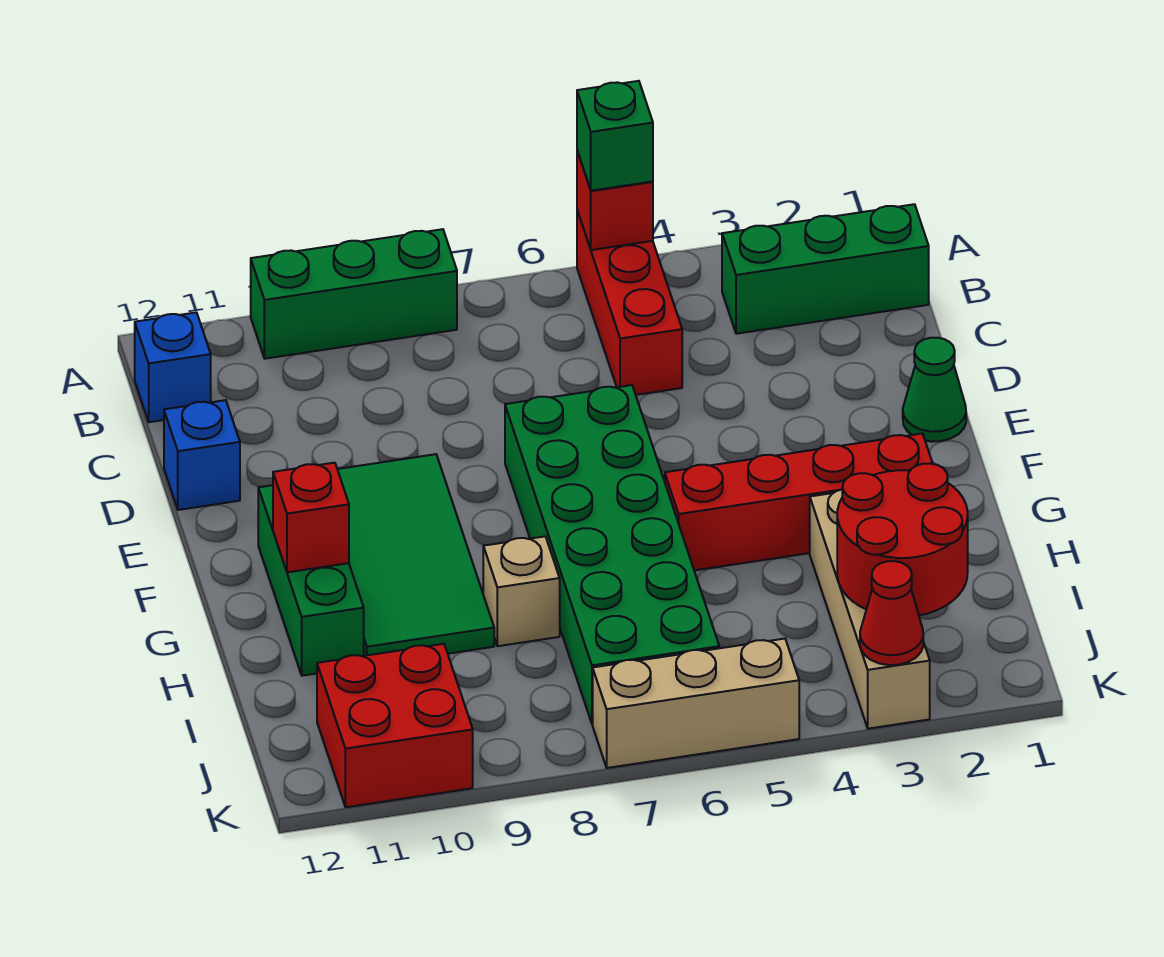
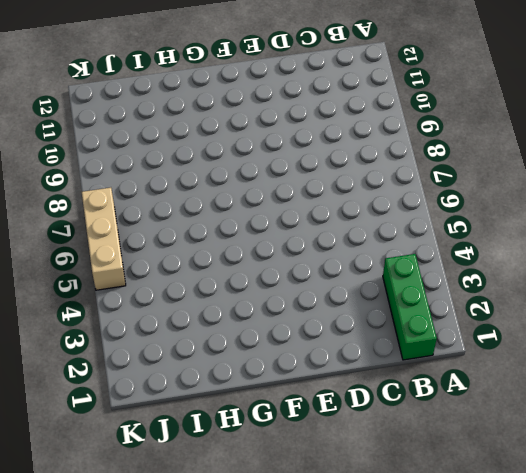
none -> red brick A5:C5 level 1
none -> green brick A8:A10 level 1
none -> blue brick B12 level 1

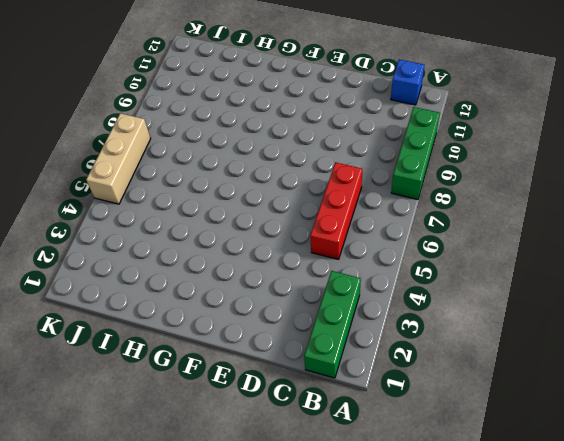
red brick C5:C7 level 1 -> red brick A5:C5 level 1
none -> blue brick D12 level 1
none -> green cone E1 level 1
none -> green brick E6:J7 level 1

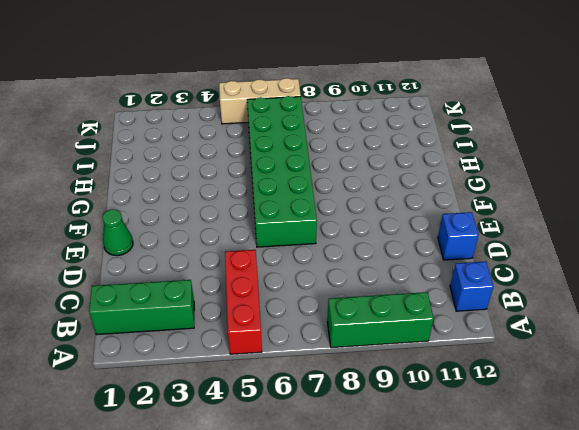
none -> green tile E9:H10 level 1
none -> green brick F11:H11 level 1
none -> red brick G2:G5 level 1

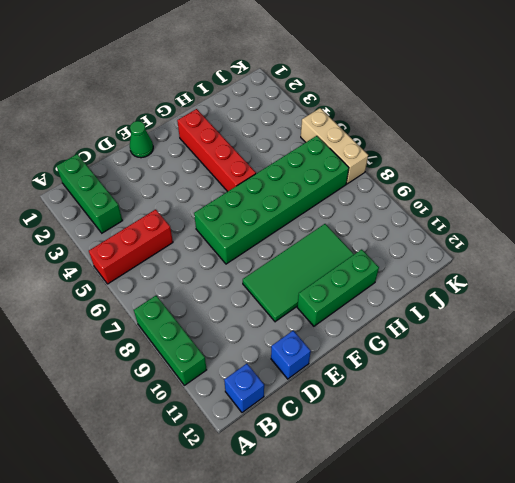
none -> tan brick H3:K3 level 1
none -> tan brick H8 level 1
none -> red brick J10:K11 level 1

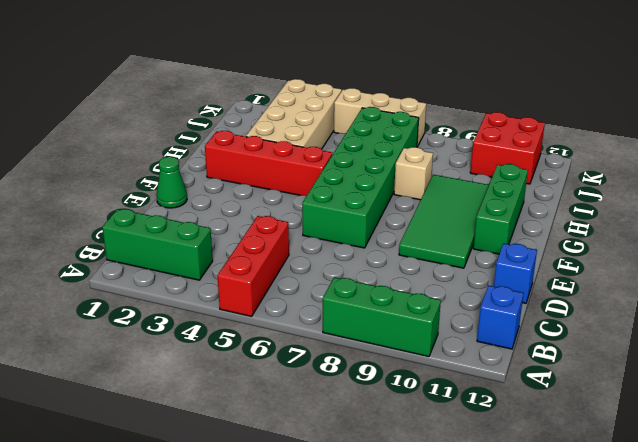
tan brick H3:K4 level 1 -> tan brick H3:K3 level 1
none -> red brick A5 level 2
none -> red brick G11 level 2
none -> red round brick I2:J3 level 2

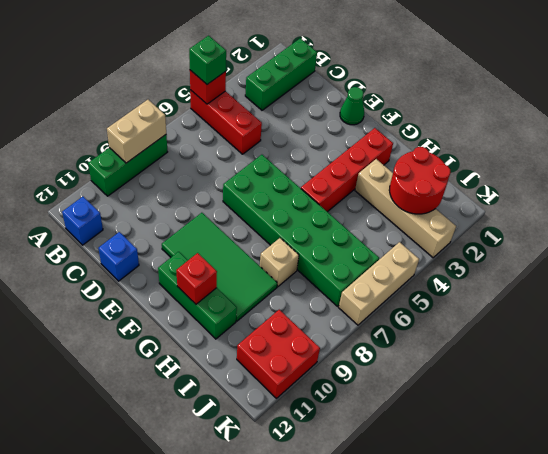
tan brick A8:A9 level 2 -> none
none -> red cone K3 level 2

